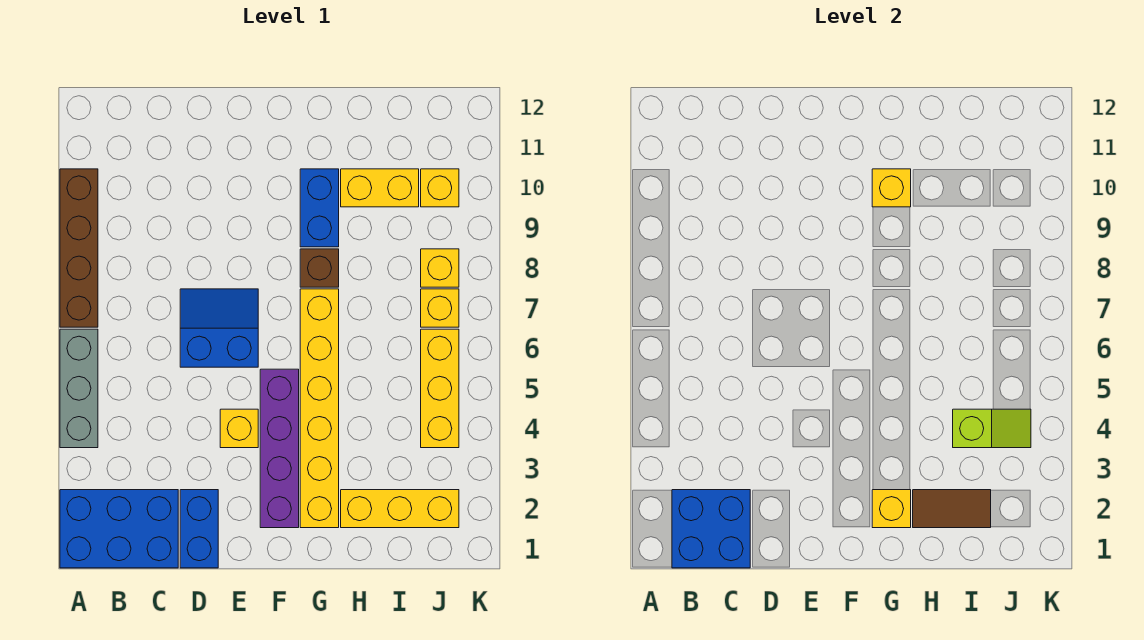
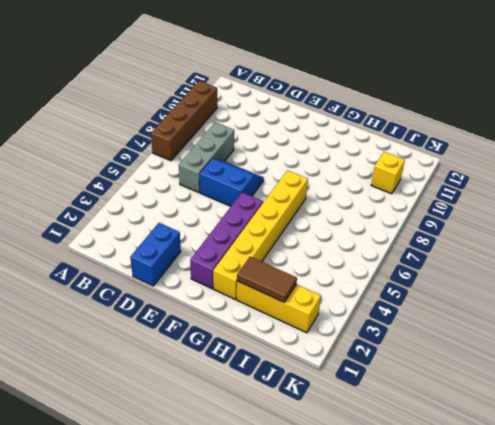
grey brick C6:C8 level 1 -> grey brick A4:A6 level 1
none -> blue brick A1:C2 level 1
none -> yellow brick E4 level 1
none -> brown brick G8 level 1

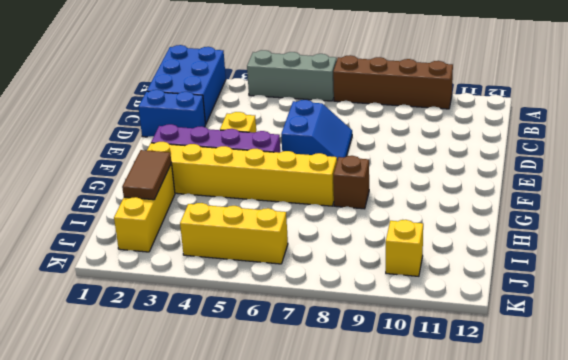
none -> blue brick G9:G10 level 1
none -> yellow brick H10:I10 level 1
none -> yellow brick J7 level 1

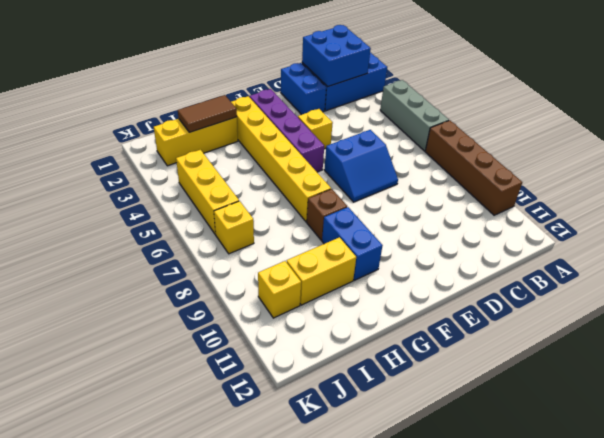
none -> yellow brick J8 level 1
none -> yellow brick G2 level 2
none -> yellow brick G10 level 2

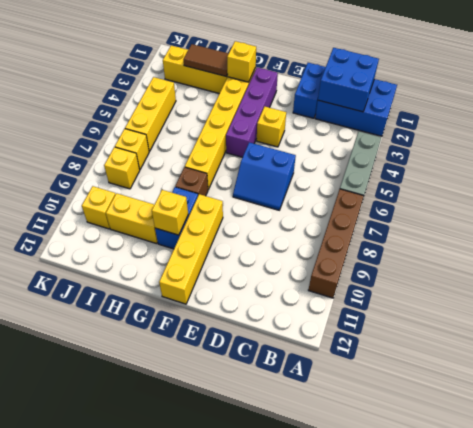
yellow brick F9:F12 level 1 -> none
none -> lime slope I4:J4 level 2 top I

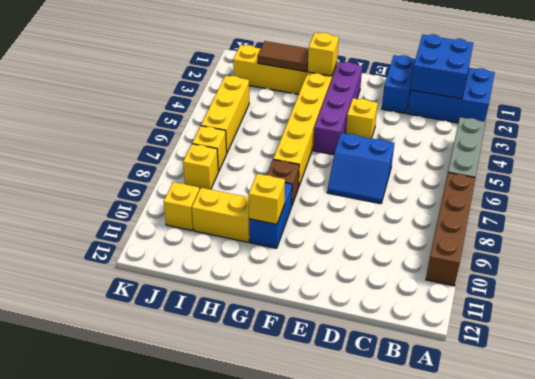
none -> lime slope I4:J4 level 2 top I

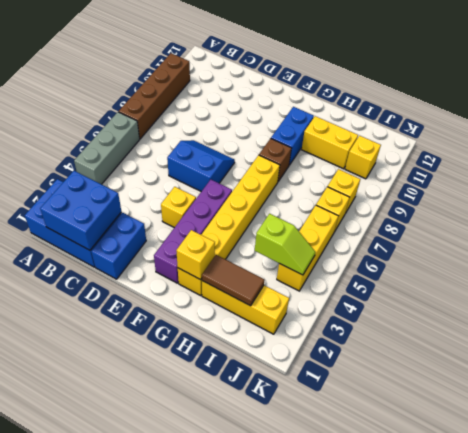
none -> yellow brick G10 level 2

